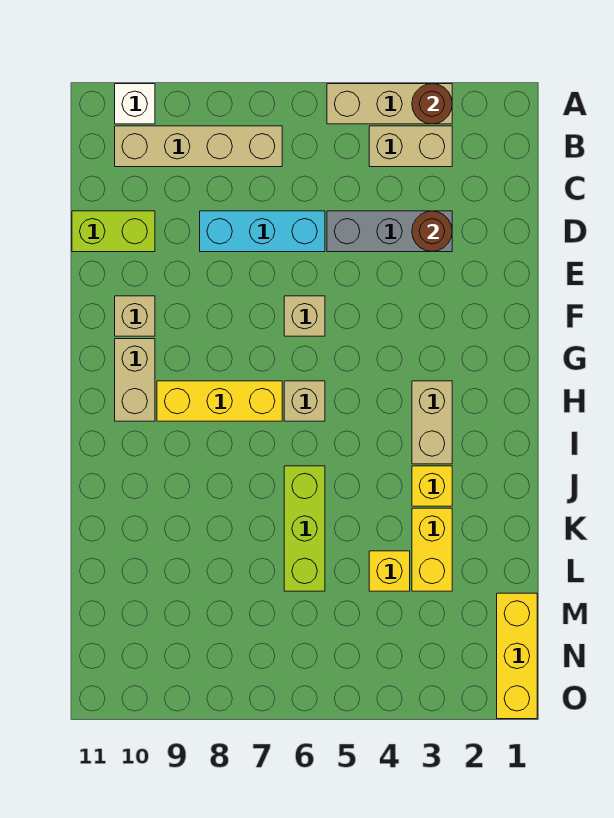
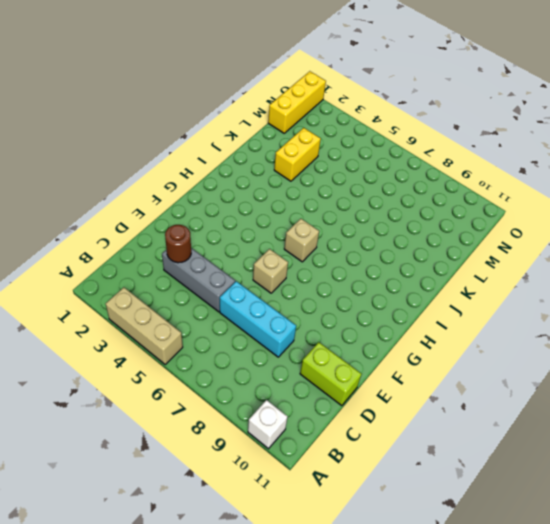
none -> tan brick B3:B4 level 1
none -> tan brick B7:B10 level 1
none -> tan brick F10 level 1

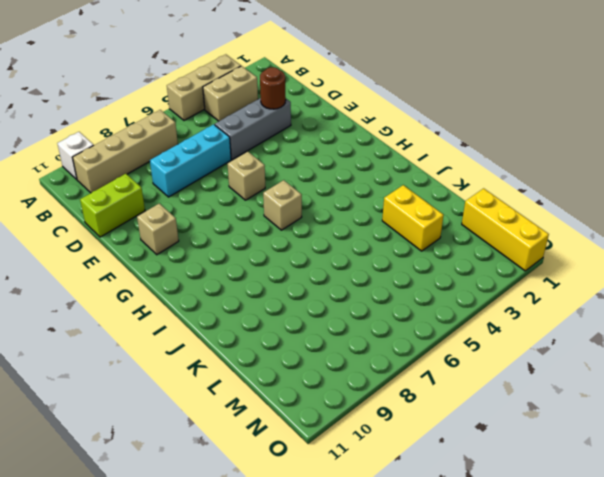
none -> tan brick G10:H10 level 1
none -> tan brick H3:I3 level 1
none -> yellow brick H7:H9 level 1

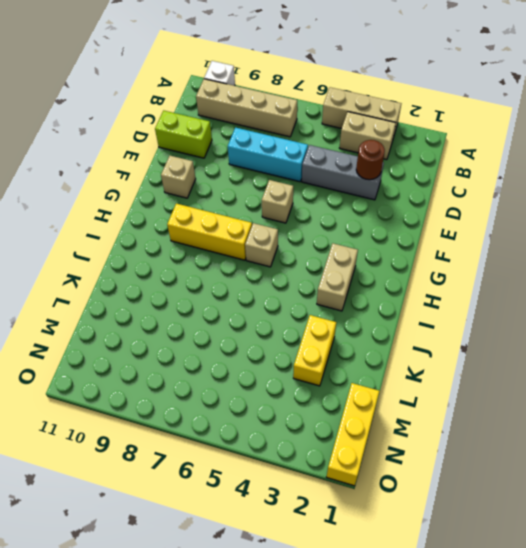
none -> tan brick G10:H10 level 1
none -> yellow brick J3 level 1
none -> lime brick J6:L6 level 1

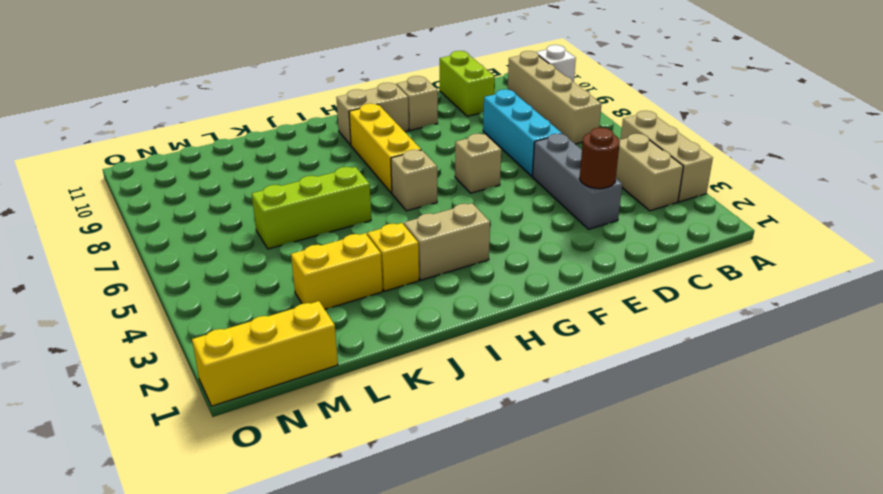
none -> yellow brick L4 level 1
none -> brown round brick A3 level 2

